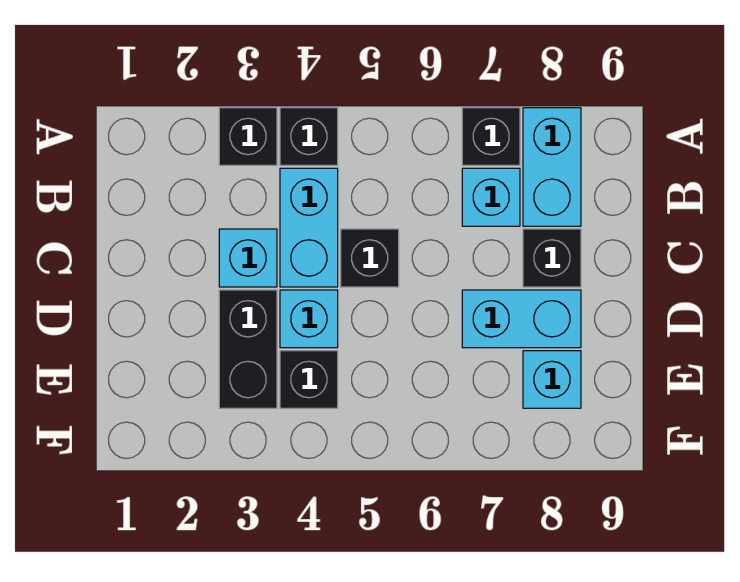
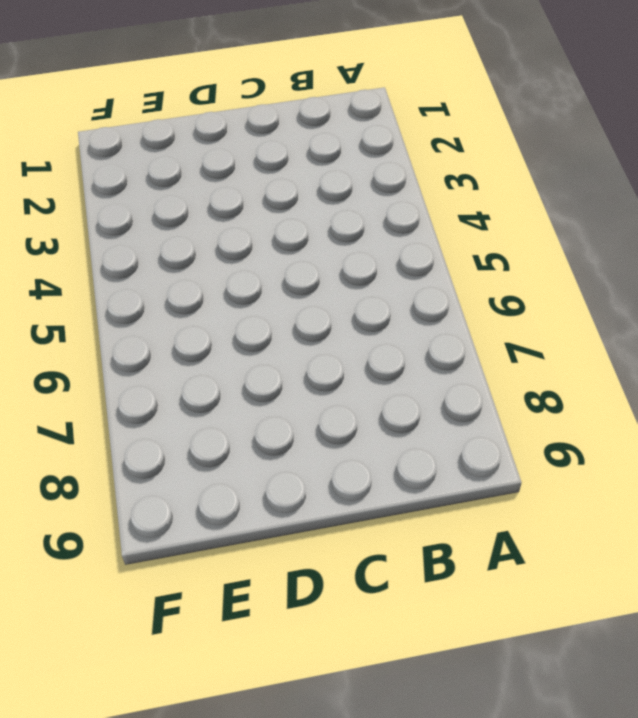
none -> black brick A3 level 1
none -> black brick A4 level 1
none -> black brick A7 level 1

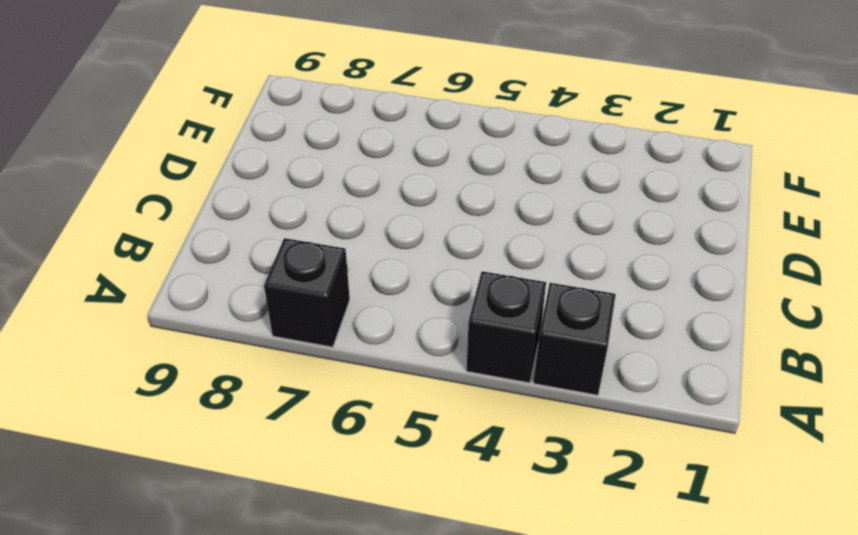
none -> cyan brick A8:B8 level 1
none -> cyan brick B4:C4 level 1
none -> cyan brick B7 level 1

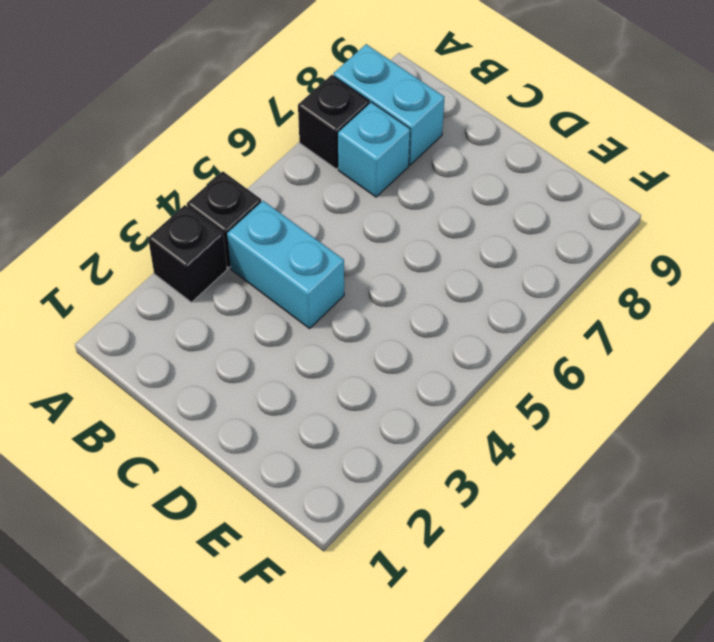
none -> cyan brick C3 level 1
none -> black brick C5 level 1
none -> black brick C8 level 1

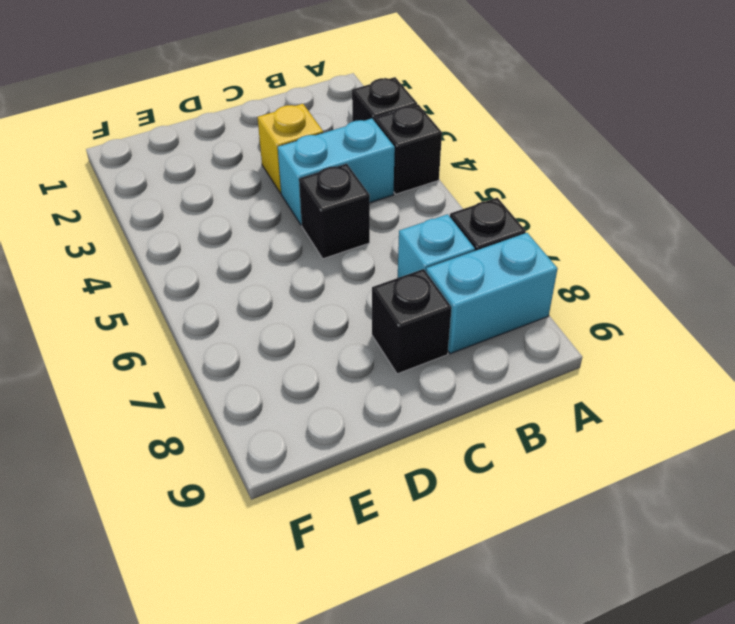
yellow brick C3 level 1 -> cyan brick C3 level 1
none -> black brick D3:E3 level 1
none -> cyan brick D4 level 1
none -> cyan brick D7:D8 level 1

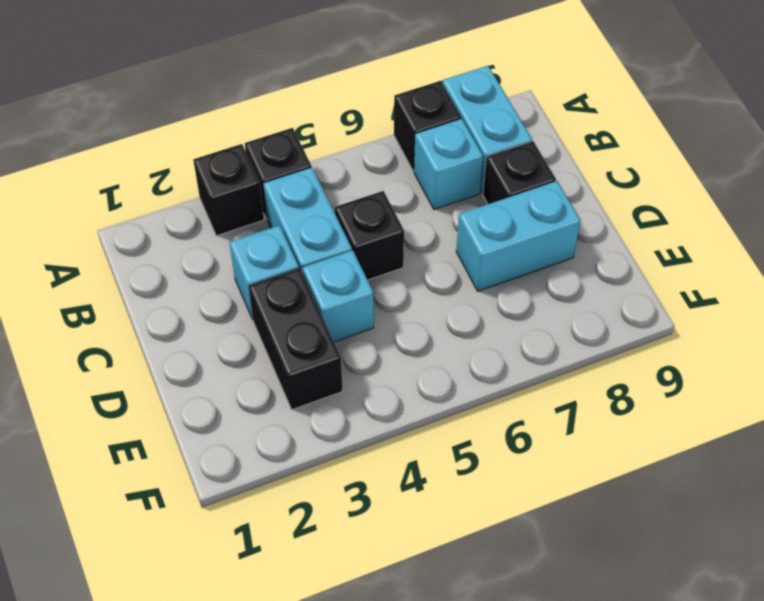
none -> black brick E4 level 1
none -> cyan brick E8 level 1

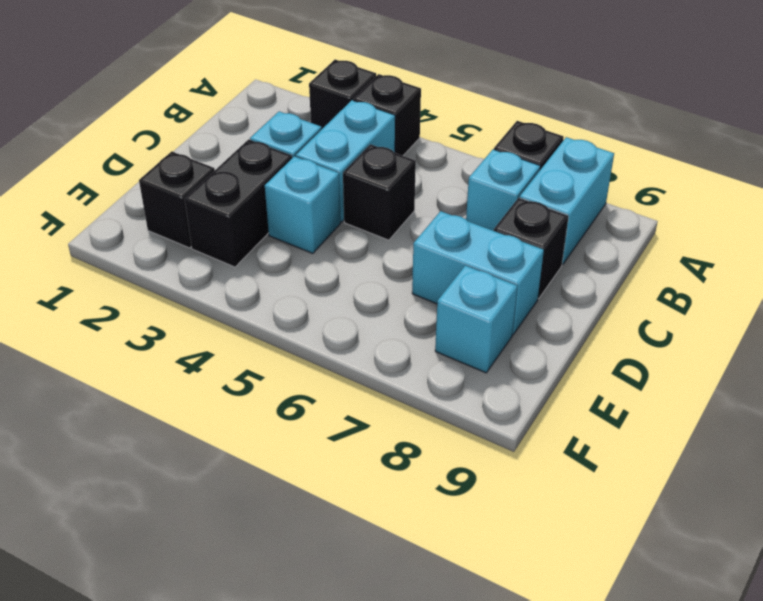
black brick E2 level 1 -> black brick E4 level 1

